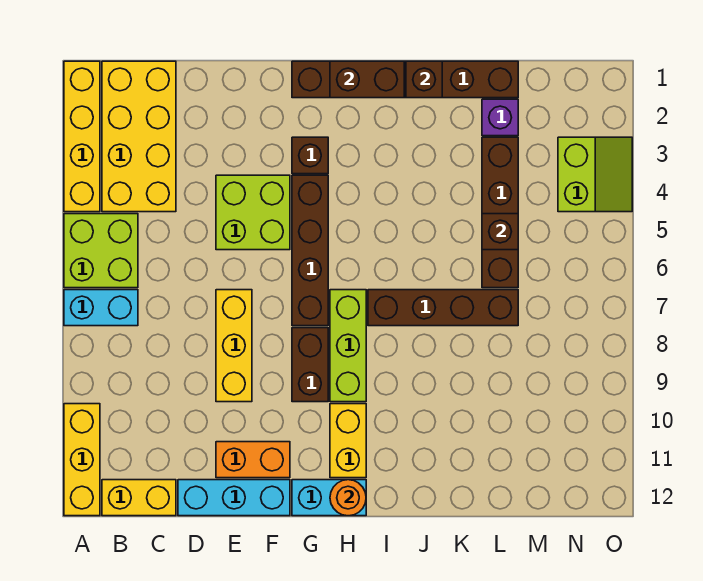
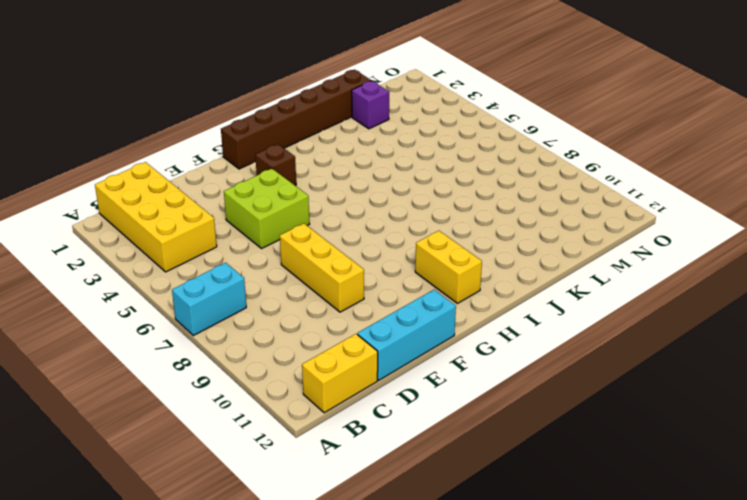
none -> yellow brick A1:A4 level 1
none -> lime brick A5:B6 level 1
none -> yellow brick A10:A12 level 1

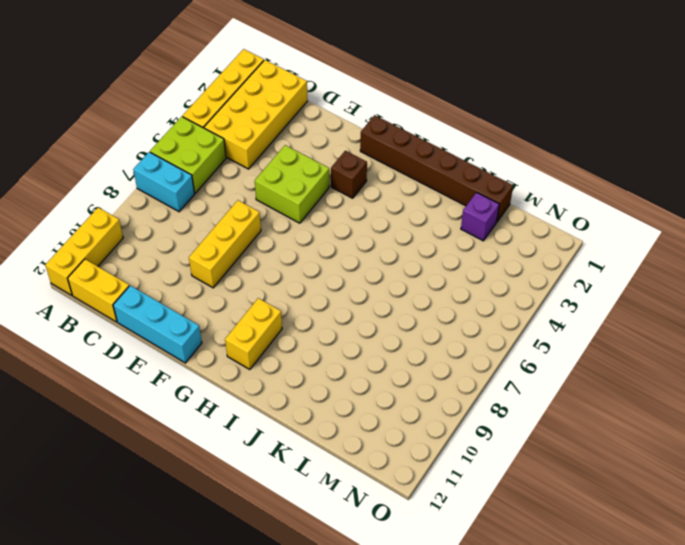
none -> orange brick E11:F11 level 1
none -> brown brick G4:G7 level 1
none -> brown brick G8:G9 level 1

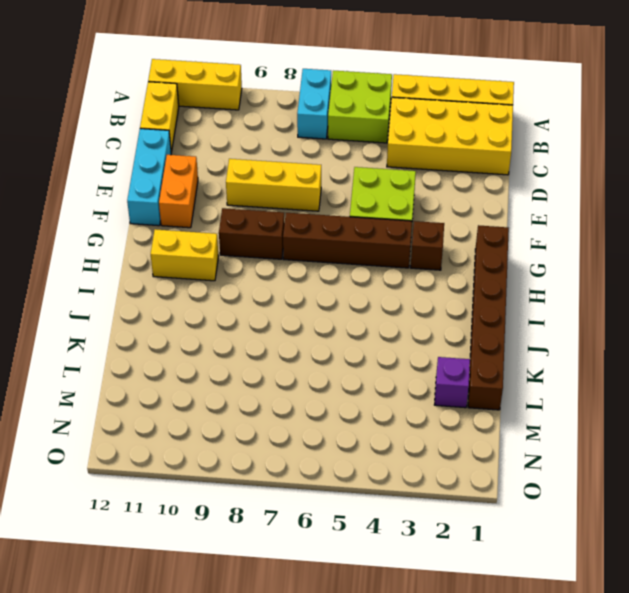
none -> cyan brick G12:H12 level 1
none -> lime brick H7:H9 level 1
none -> brown brick I7:L7 level 1

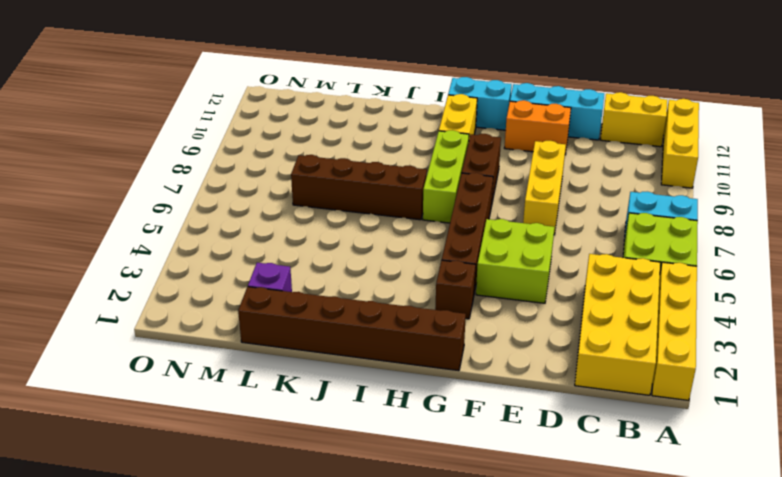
none -> brown brick L3:L6 level 1
none -> lime slope N3:O4 level 1 top N
none -> brown brick H1:I1 level 2

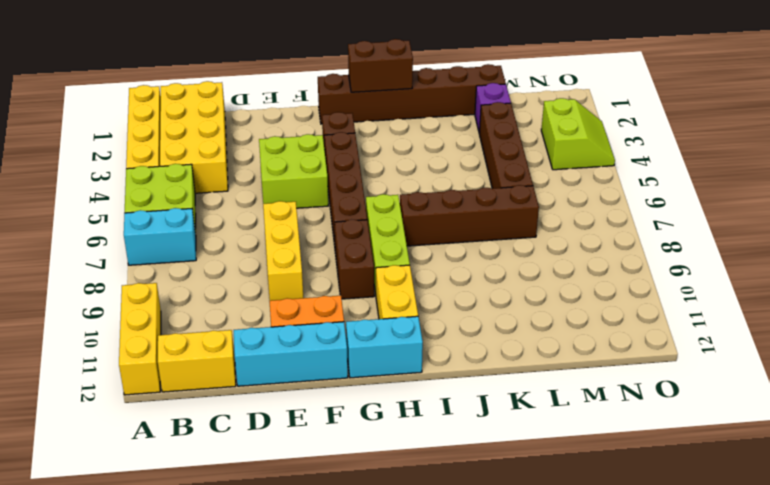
none -> orange round brick H12 level 2
none -> brown brick J1 level 2
none -> brown brick L5 level 2

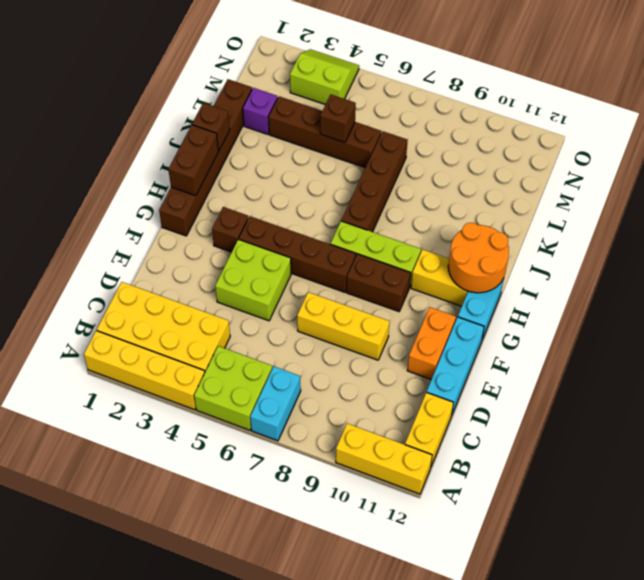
orange round brick H11:I12 level 2 -> orange round brick H12 level 2

